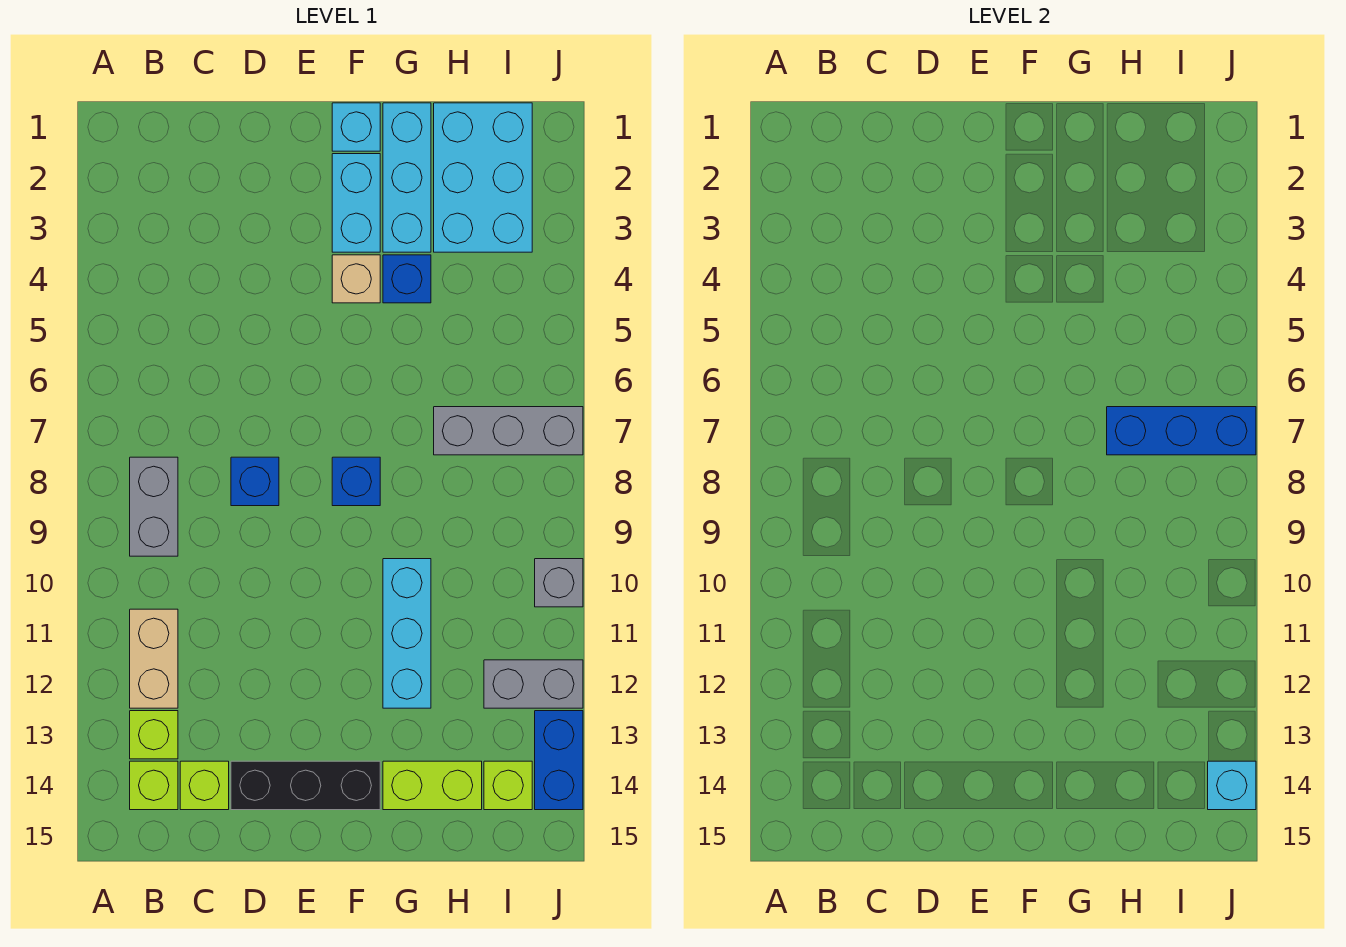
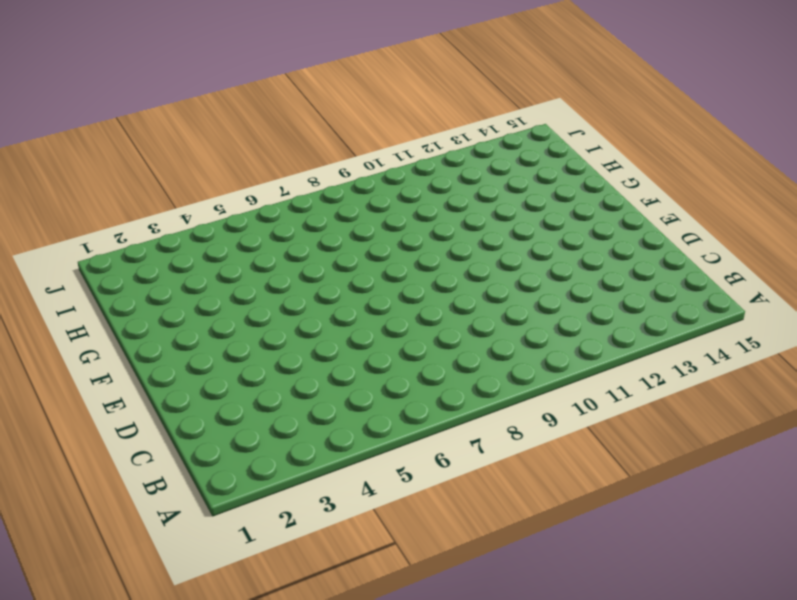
none -> grey brick B8:B9 level 1
none -> tan brick B11:B12 level 1
none -> lime brick B13 level 1

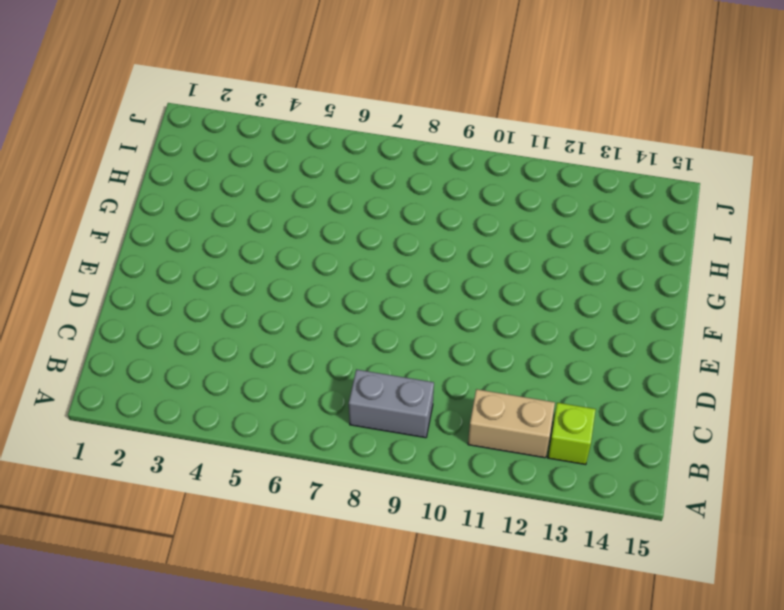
none -> lime brick B14 level 1
none -> lime brick C14 level 1
none -> blue brick D8 level 1

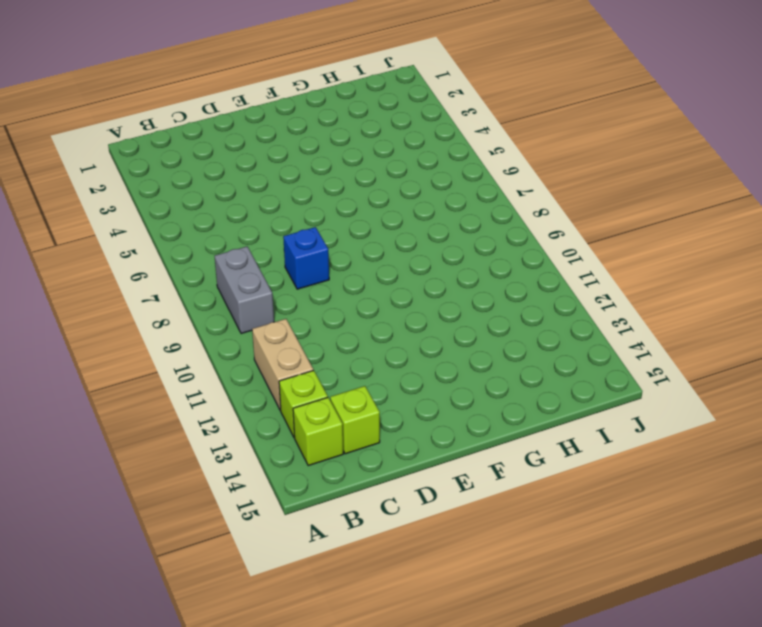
none -> black brick D14:F14 level 1
none -> cyan brick F1 level 1
none -> cyan brick F2:F3 level 1

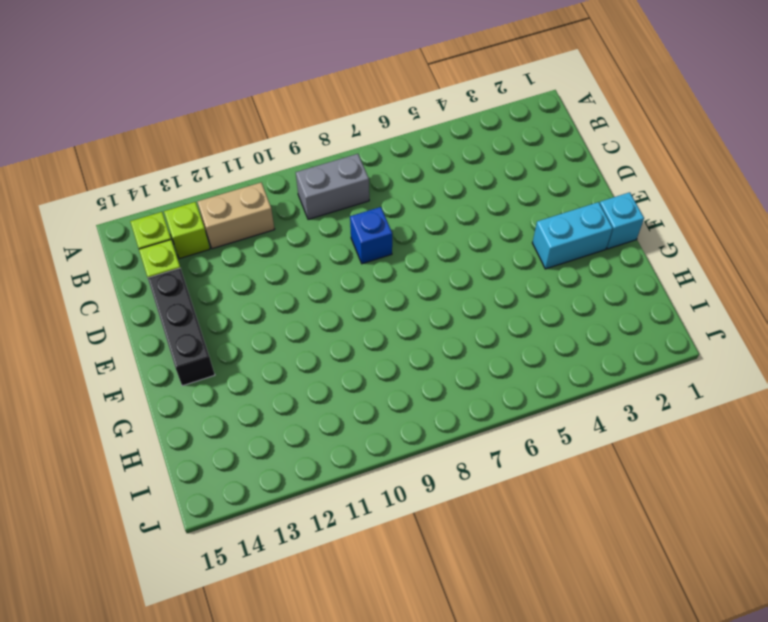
none -> tan brick F4 level 1
none -> blue brick F8 level 1
none -> cyan brick G1:G3 level 1

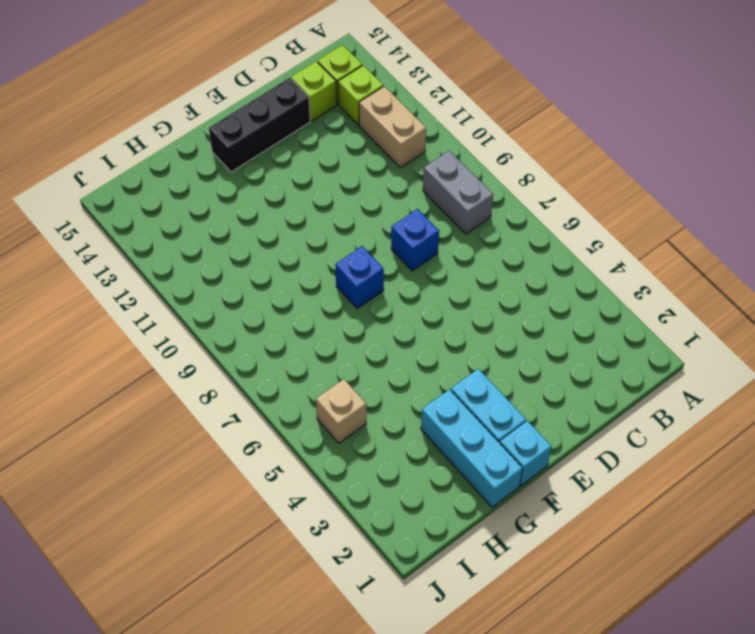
tan brick I5 level 1 -> tan brick F4 level 1
none -> blue brick G4 level 1
none -> cyan brick G10:G12 level 1
none -> lime brick G14:H14 level 1

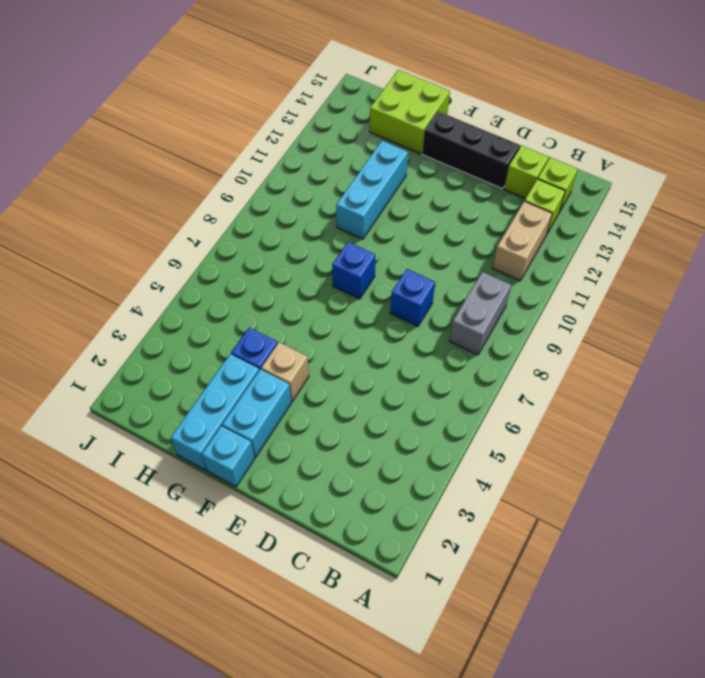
lime brick G14:H15 level 1 -> lime brick G14:H14 level 1
none -> cyan brick H1:I3 level 1
none -> grey brick H7:J7 level 1
none -> grey brick I12:J12 level 1

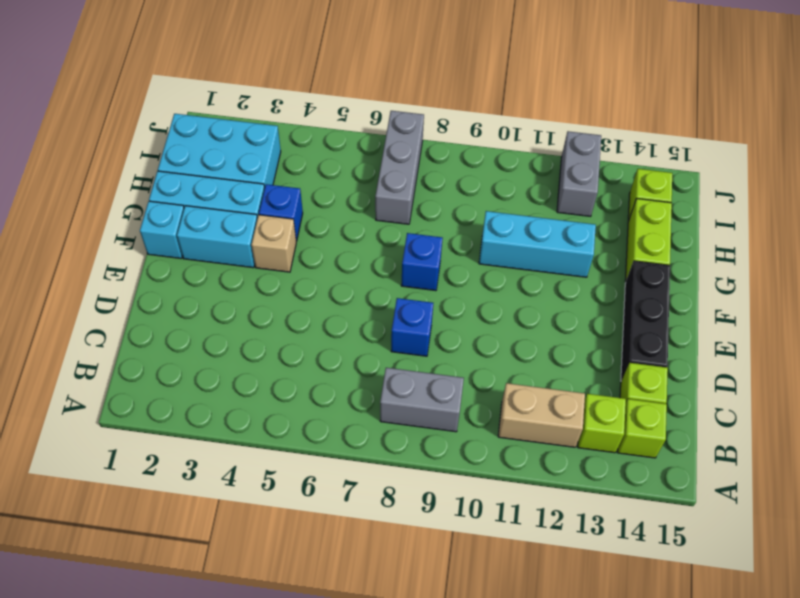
none -> grey brick J10 level 1
none -> blue brick J13:J14 level 1
none -> blue brick H7:J7 level 2

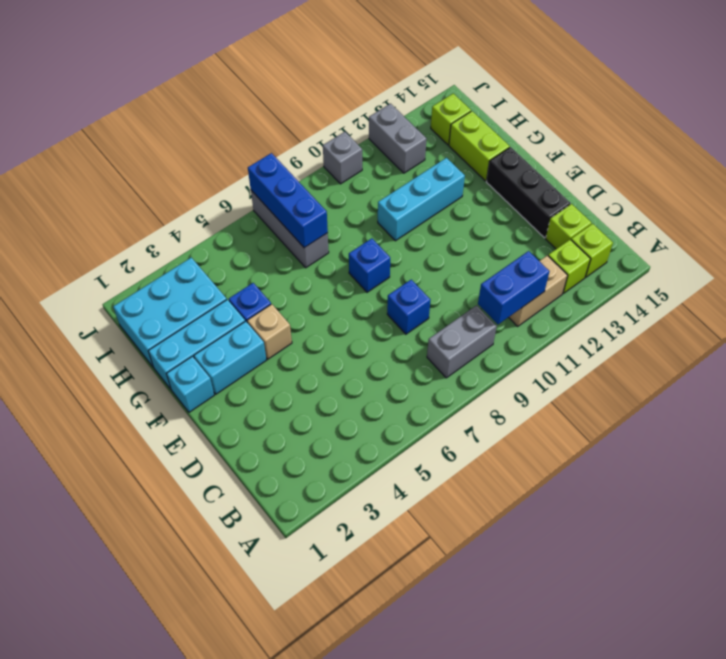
blue brick B10:B11 level 2 -> blue brick J13:J14 level 1
none -> cyan brick J14 level 2

